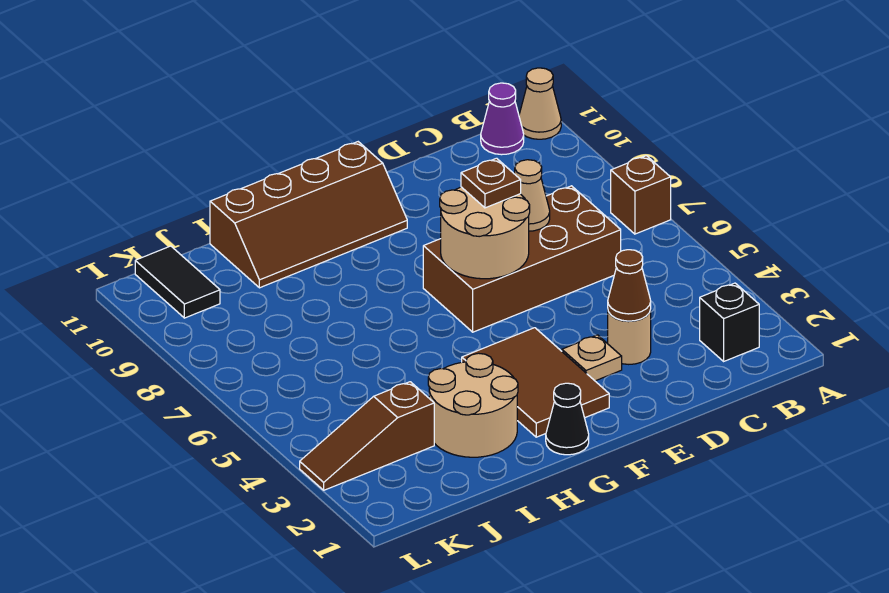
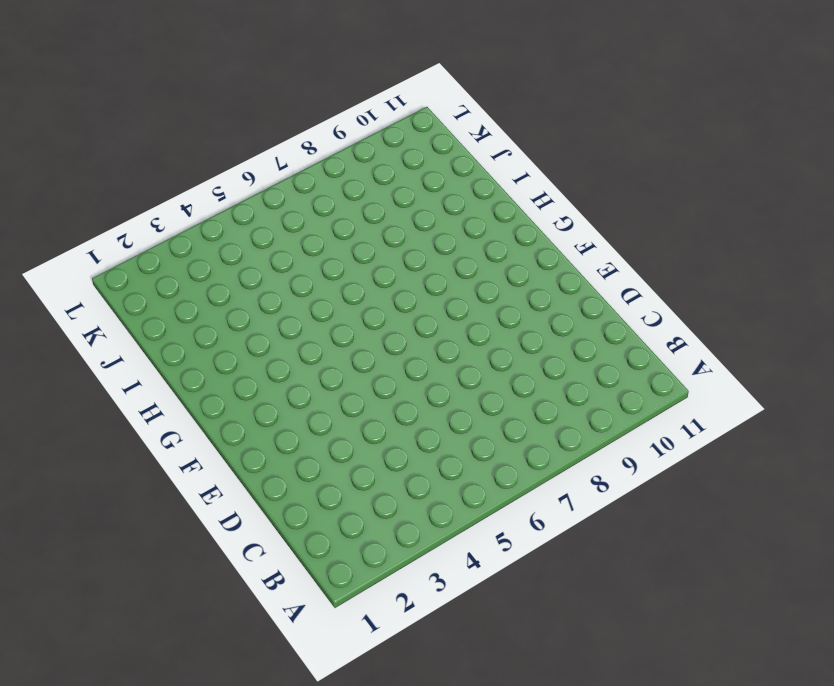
none -> brown brick A7 level 1
none -> tan cone A11 level 1
none -> black brick B2 level 1

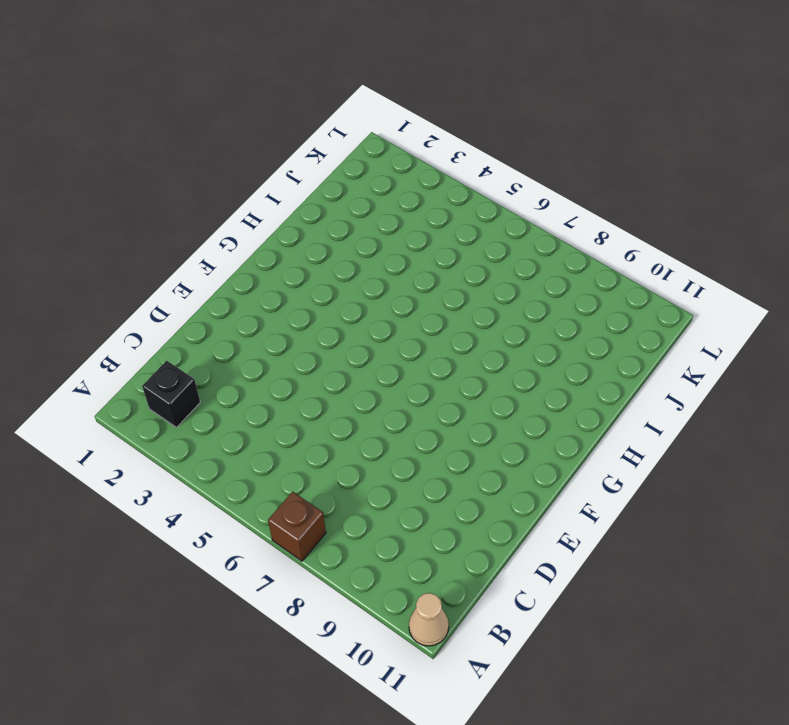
none -> purple cone B11 level 1
none -> brown brick C6:F7 level 1
none -> tan round brick D3 level 1

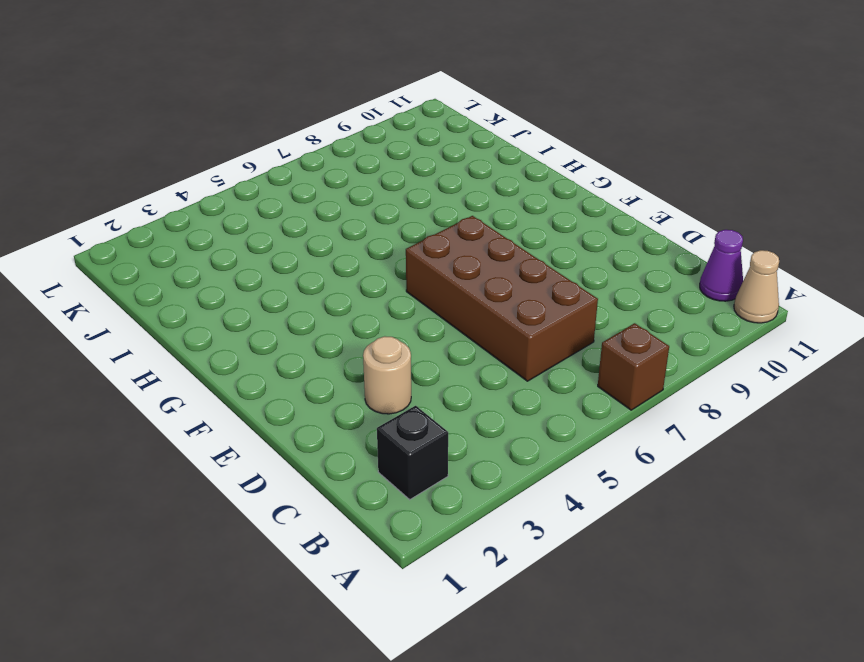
none -> tan plate E3 level 1
none -> brown tile F2:G4 level 1
none -> brown slope F10:I11 level 1 top 11

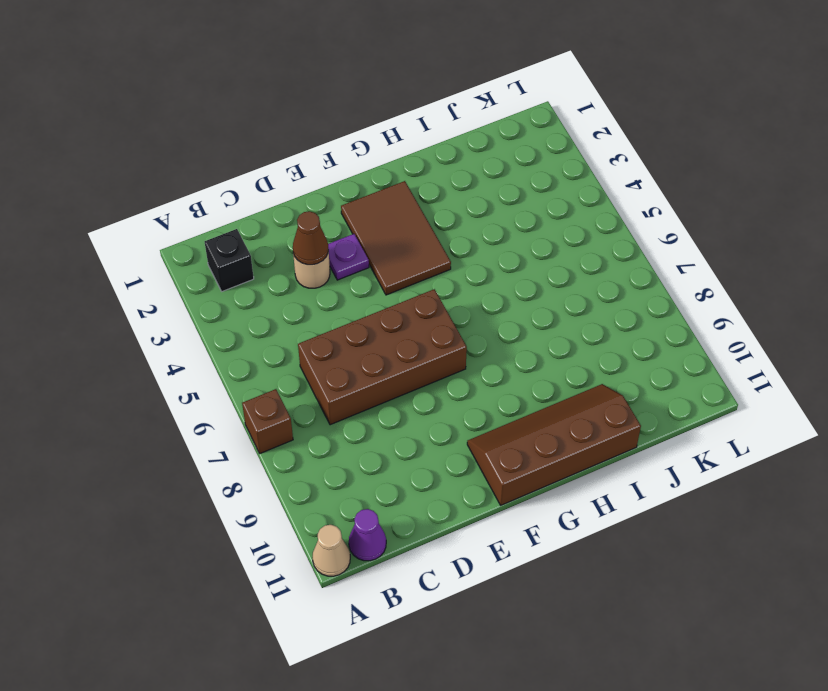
purple plate E3 level 1 -> tan plate E3 level 1
none -> black cone G1 level 1
none -> tan round brick H2:I3 level 1
none -> brown slope J3:L3 level 1 top J

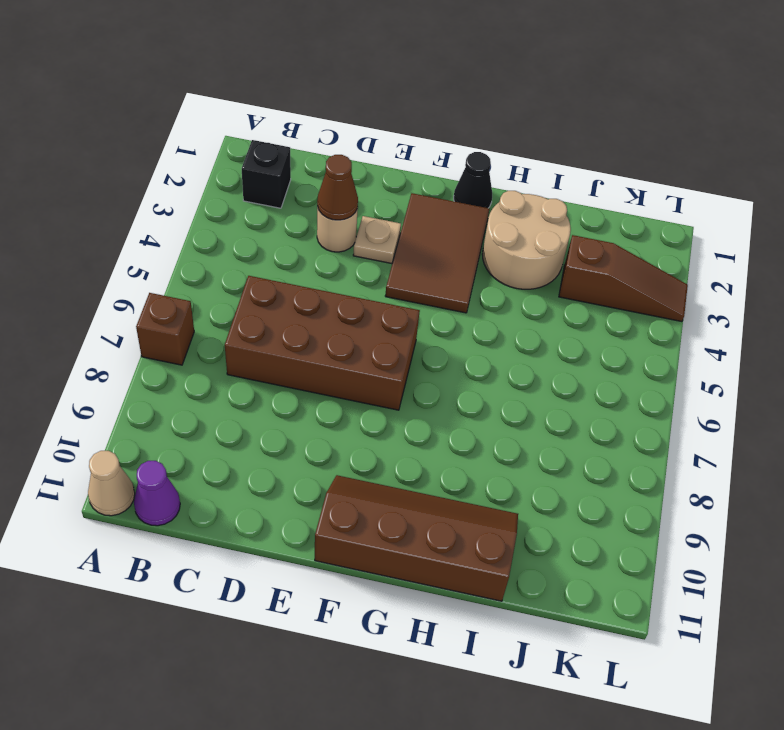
none -> black tile K10:K11 level 1
none -> tan cone D7 level 2
none -> tan round brick E6:F7 level 2

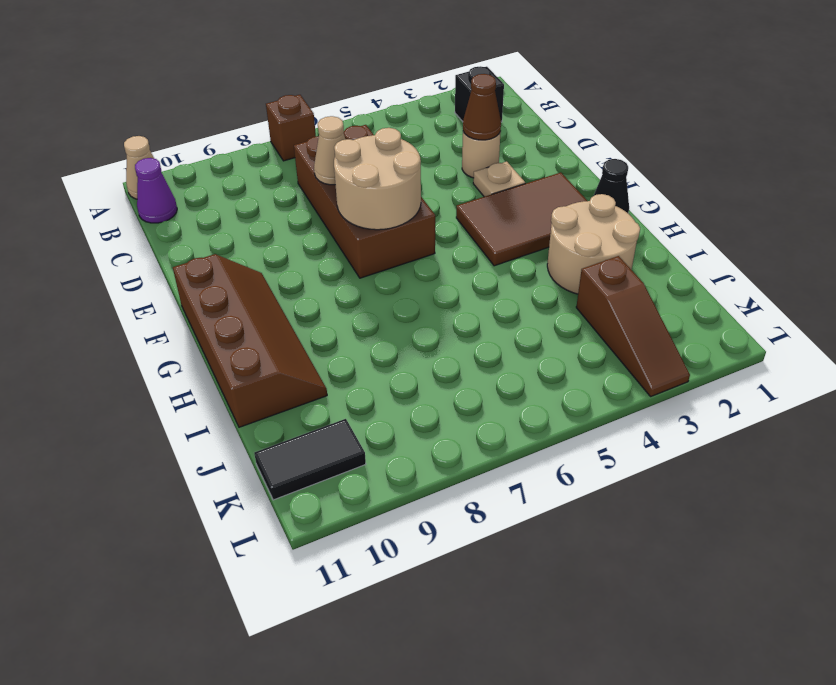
none -> brown plate E7 level 3

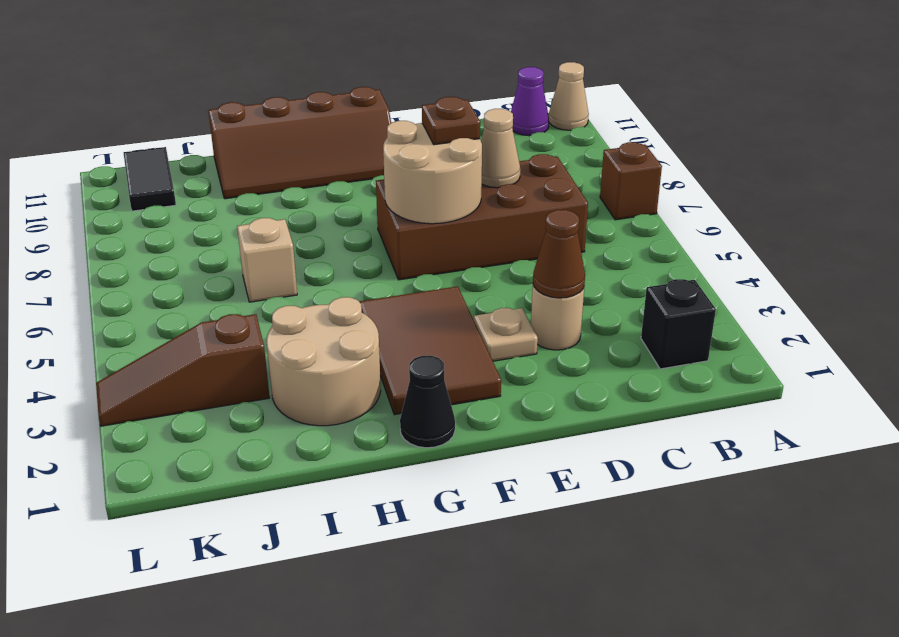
tan brick I6 level 1 -> none

